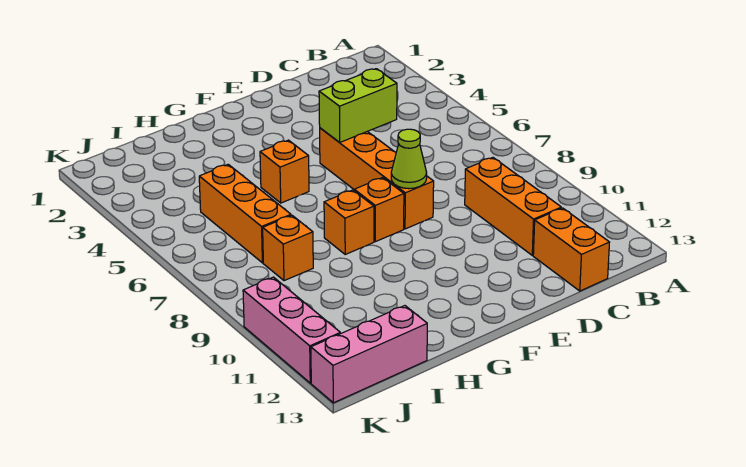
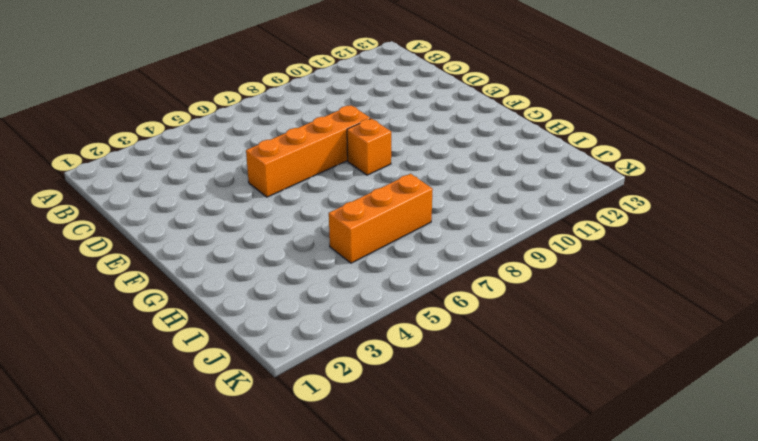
none -> orange brick C9:C11 level 1
none -> orange brick C12:C13 level 1
none -> orange brick G5 level 1

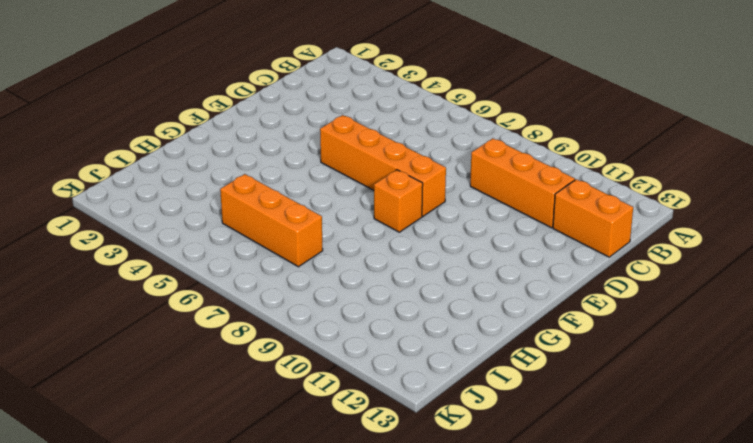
none -> orange brick G5 level 1
none -> orange brick G8 level 1
none -> orange brick I8 level 1

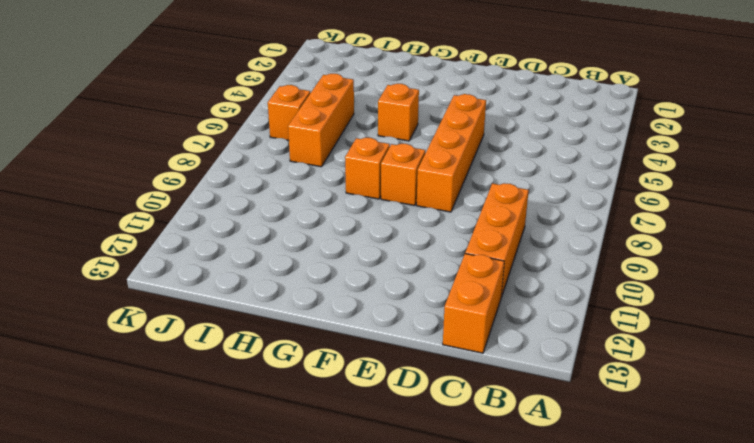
orange brick J6 level 1 -> orange brick I8 level 1
none -> pink brick I13:K13 level 1
none -> pink brick K10:K12 level 1
none -> lime brick D5:E5 level 2

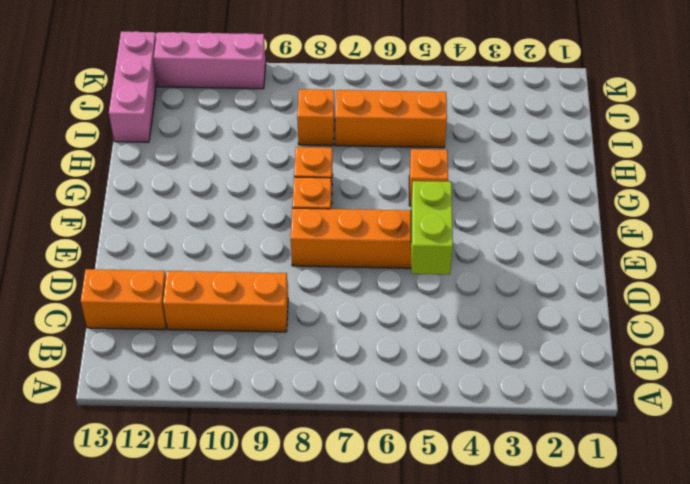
none -> lime cone E8 level 2

